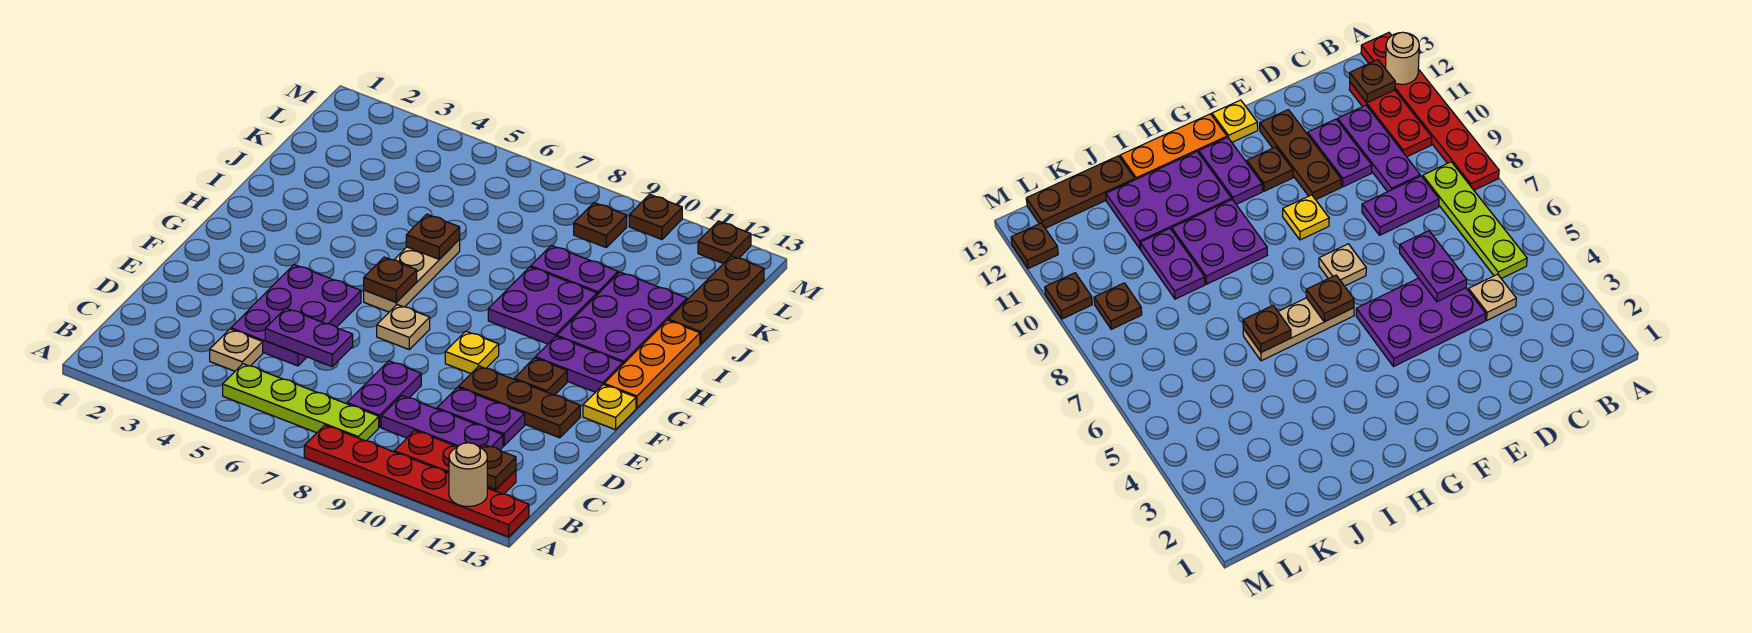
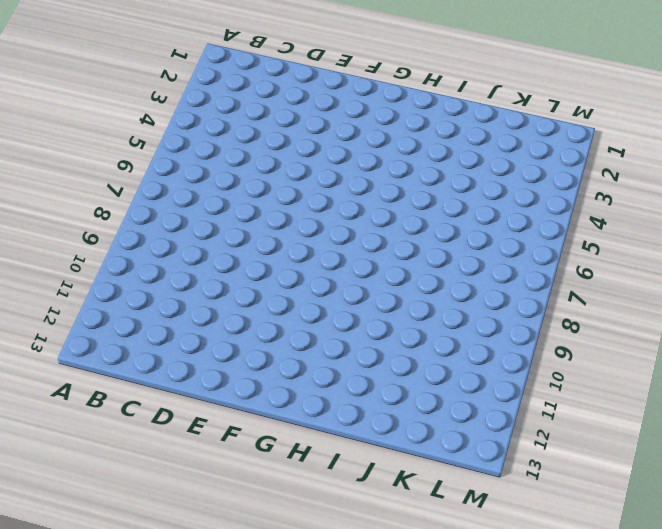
none -> red plate A8:A13 level 1
none -> lime plate B5:B8 level 1
none -> red plate B10:B12 level 1

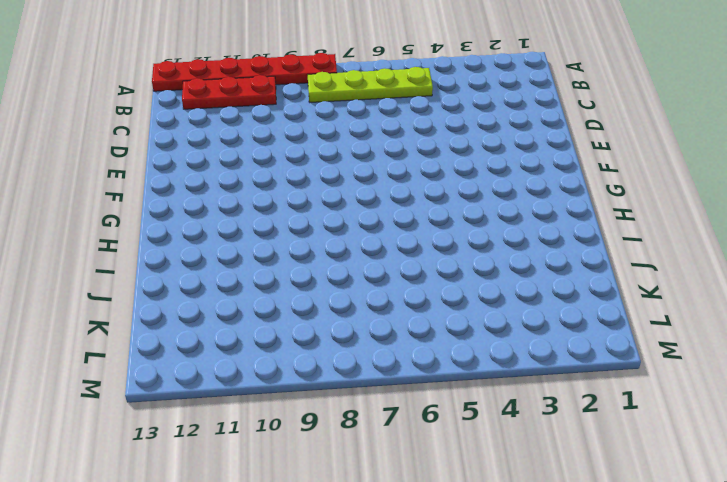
none -> tan plate C4 level 1
none -> purple plate C8:D8 level 1
none -> purple plate C9:C11 level 1

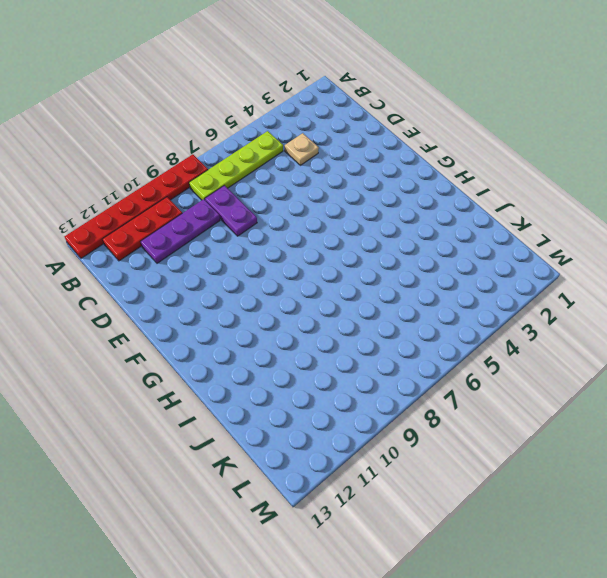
none -> purple plate D4:F5 level 1
none -> purple plate D10:D11 level 1
none -> brown plate E10:E12 level 1

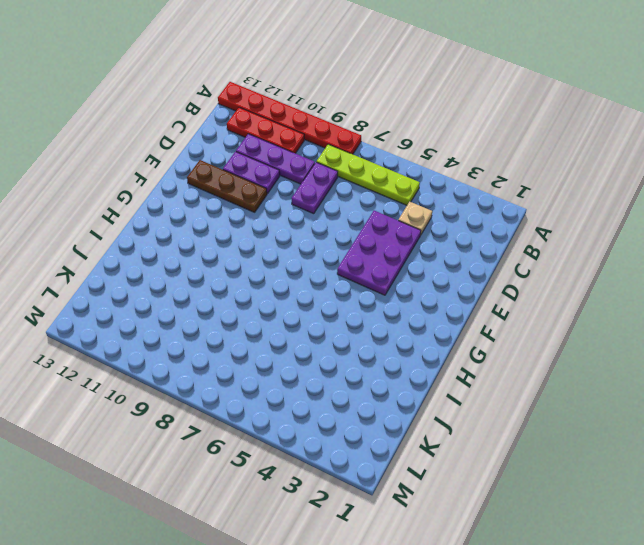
none -> tan plate F7 level 1
none -> yellow plate F9 level 1
none -> brown plate F11 level 1

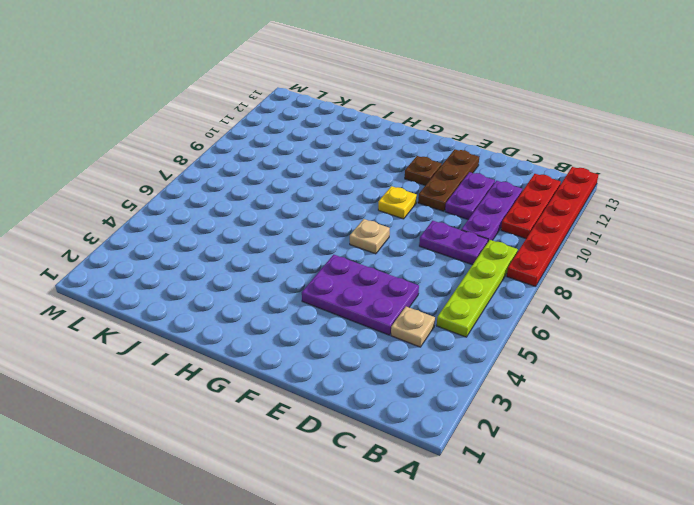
none -> yellow plate F13 level 1
none -> tan plate G6:I6 level 1
none -> purple plate G11:G12 level 1

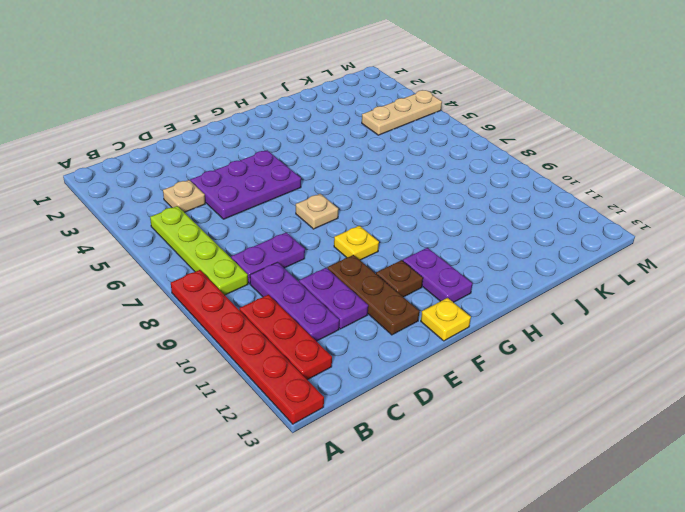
tan plate K4:M4 level 1 -> tan plate G6:I6 level 1
none -> orange plate G13:I13 level 1
none -> purple plate H9:I10 level 1
none -> purple plate H11:J12 level 1

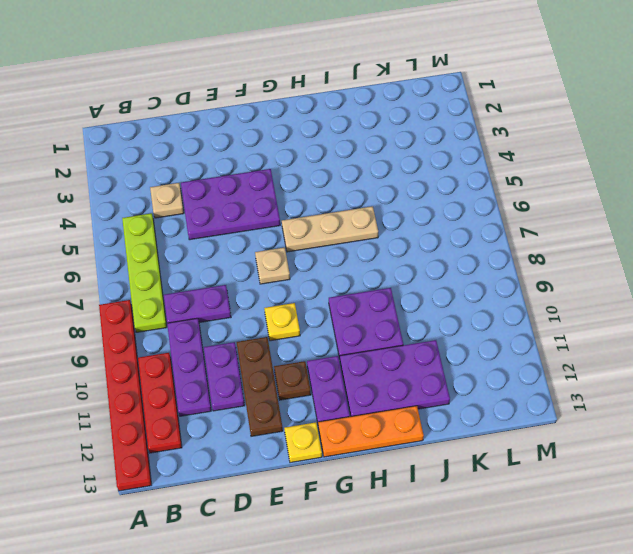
none -> purple plate J9:J10 level 1
none -> brown plate J13:L13 level 1
none -> brown plate L9 level 1

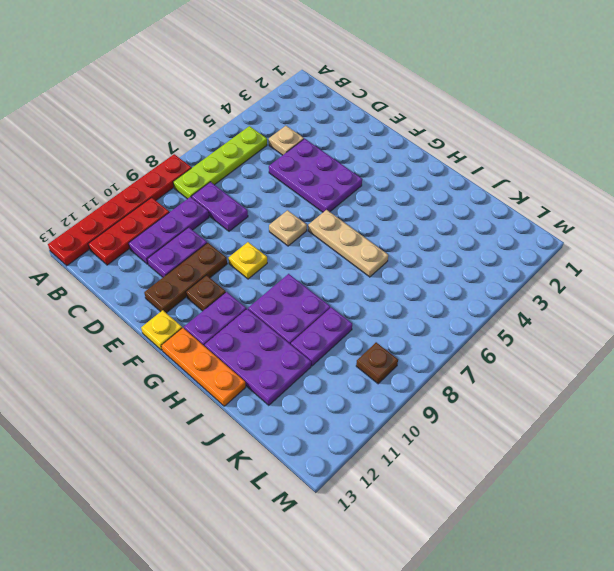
none -> brown plate J13:L13 level 1
none -> brown plate M10 level 1
none -> brown plate M12 level 1

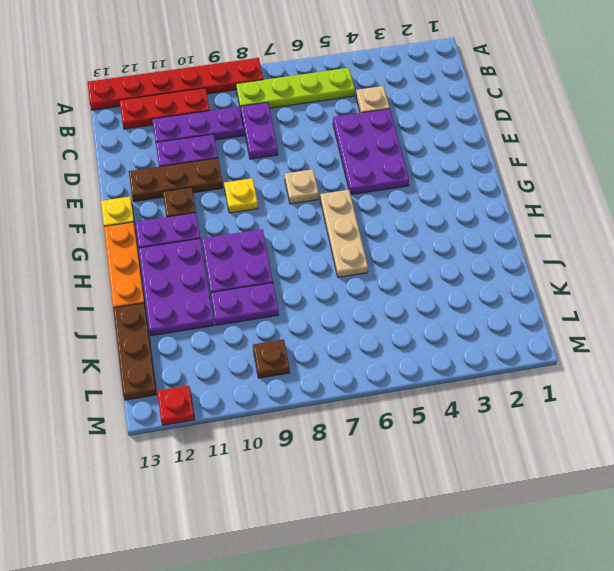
red plate M12 level 1 -> brown plate M12 level 1
none -> brown plate M10 level 1
none -> tan round brick A12 level 2
none -> brown plate B12 level 2

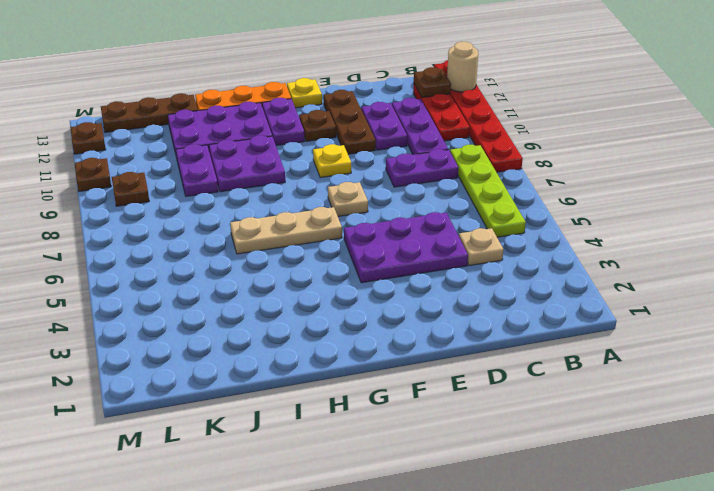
none -> purple plate D5:D6 level 2
none -> brown plate G6 level 2
none -> brown plate I6 level 2

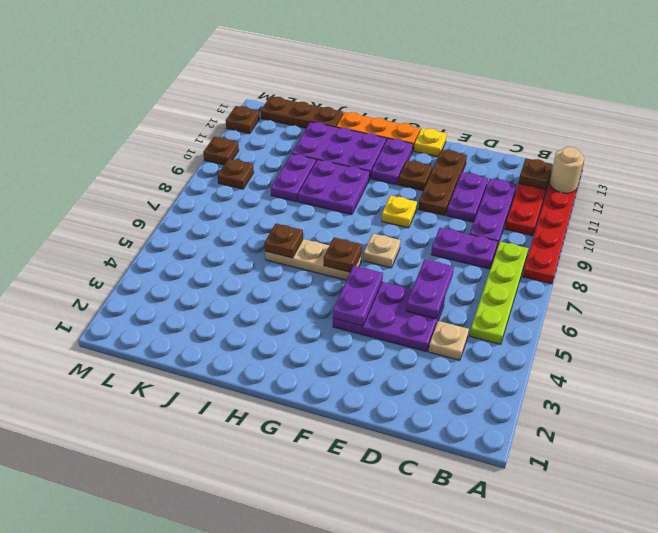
purple plate F4:F5 level 2 -> none

